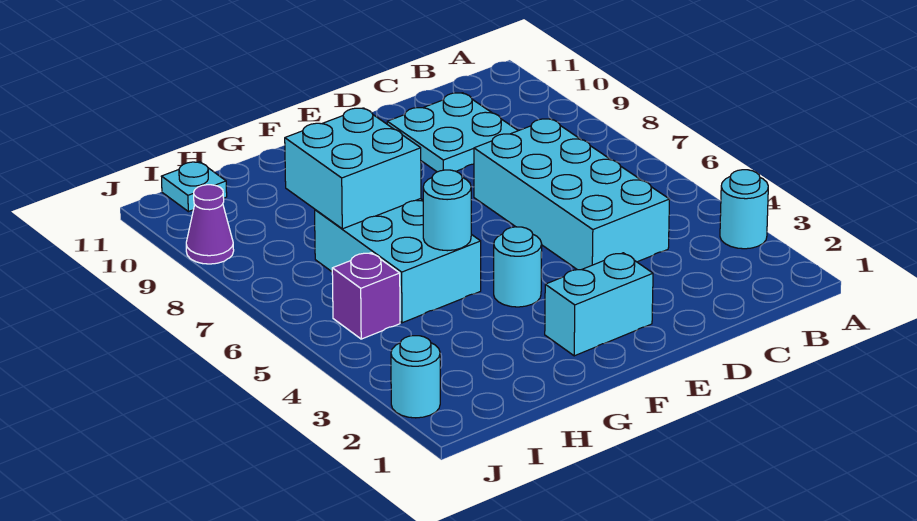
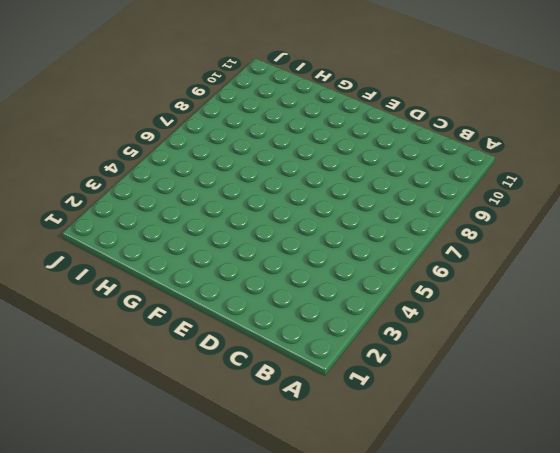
none -> cyan round brick A3 level 1
none -> cyan brick C4:D7 level 1
none -> cyan plate C9:D10 level 1

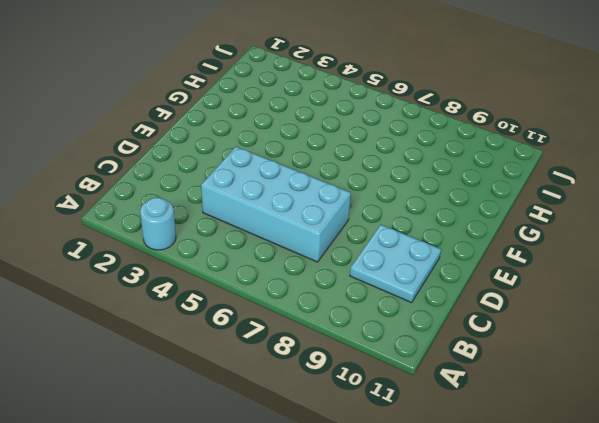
none -> cyan brick E2:F2 level 1
none -> cyan round brick F4 level 1
none -> cyan brick G5:H7 level 1

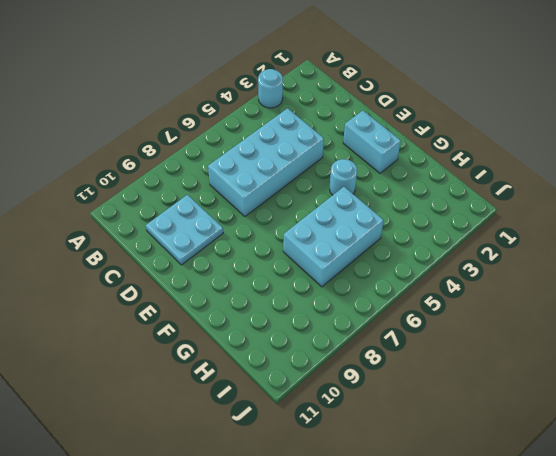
none -> purple brick I5 level 1
none -> cyan plate I11 level 1
none -> cyan round brick J2 level 1

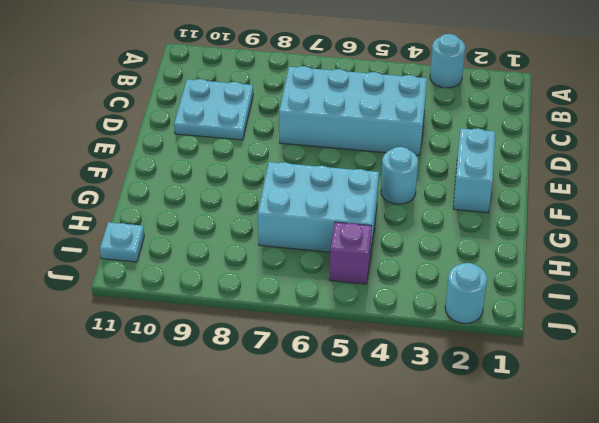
none -> purple cone J9 level 1
none -> cyan round brick G5 level 2
none -> cyan brick G7:H8 level 2

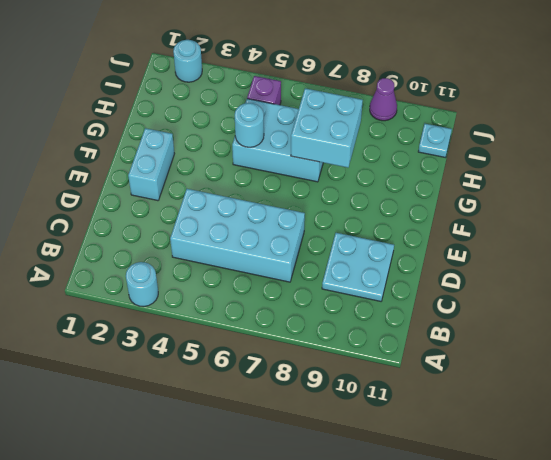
none -> cyan round brick F4 level 1

